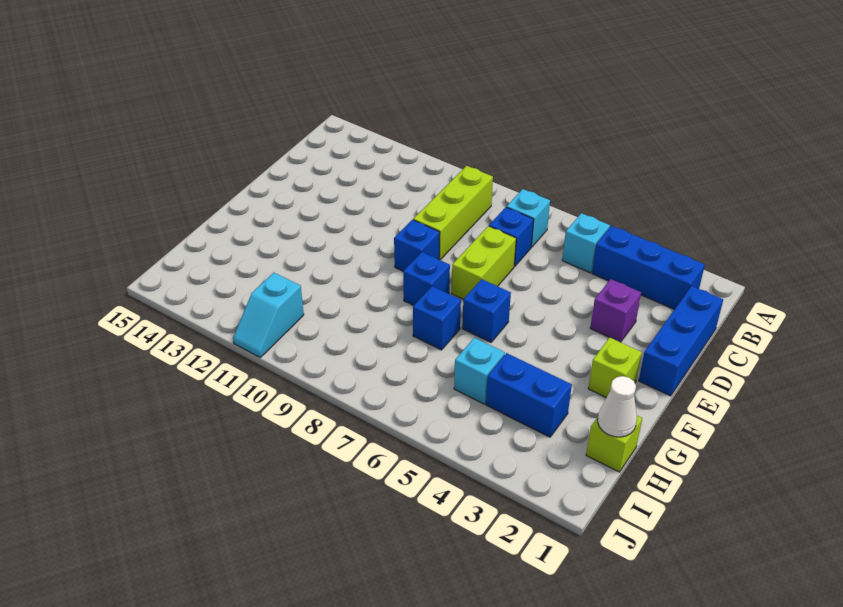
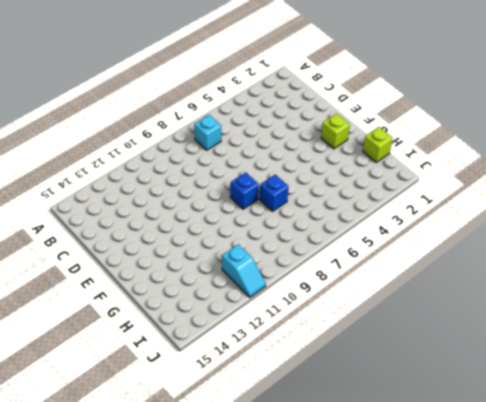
none -> blue brick B2:B4 level 1
none -> cyan brick B5 level 1
none -> lime brick B9:D9 level 1

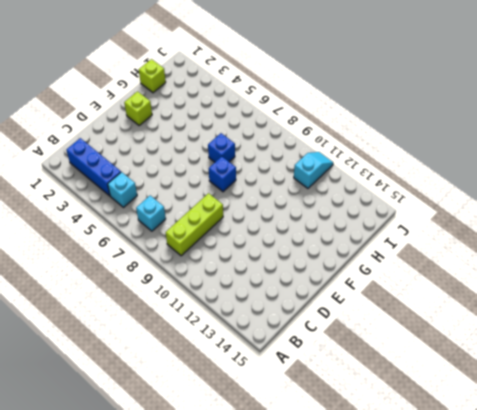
none -> blue brick C1:E1 level 1
none -> blue brick C7 level 1
none -> purple brick D3 level 1

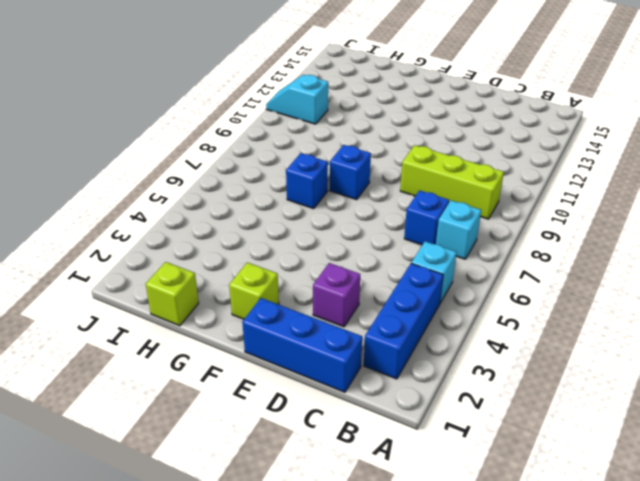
none -> lime brick D7:E7 level 1
none -> blue brick E9 level 1
none -> blue brick F6 level 1

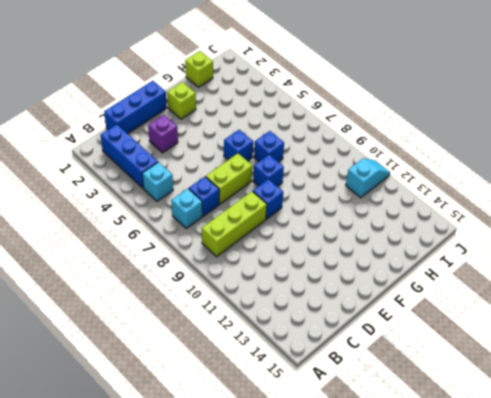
none -> blue brick H3:H4 level 1
none -> cyan brick H5 level 1
none -> white cone H1 level 2

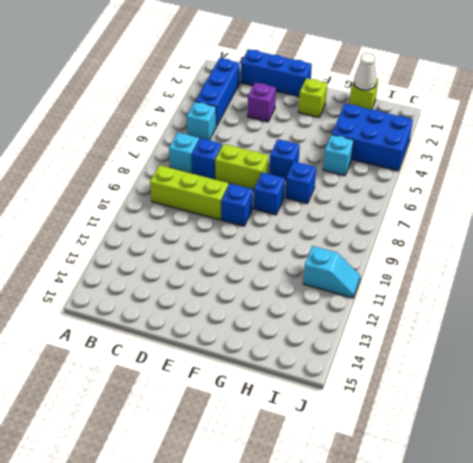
blue brick H3:J4 level 1 -> blue brick H3:H4 level 1

